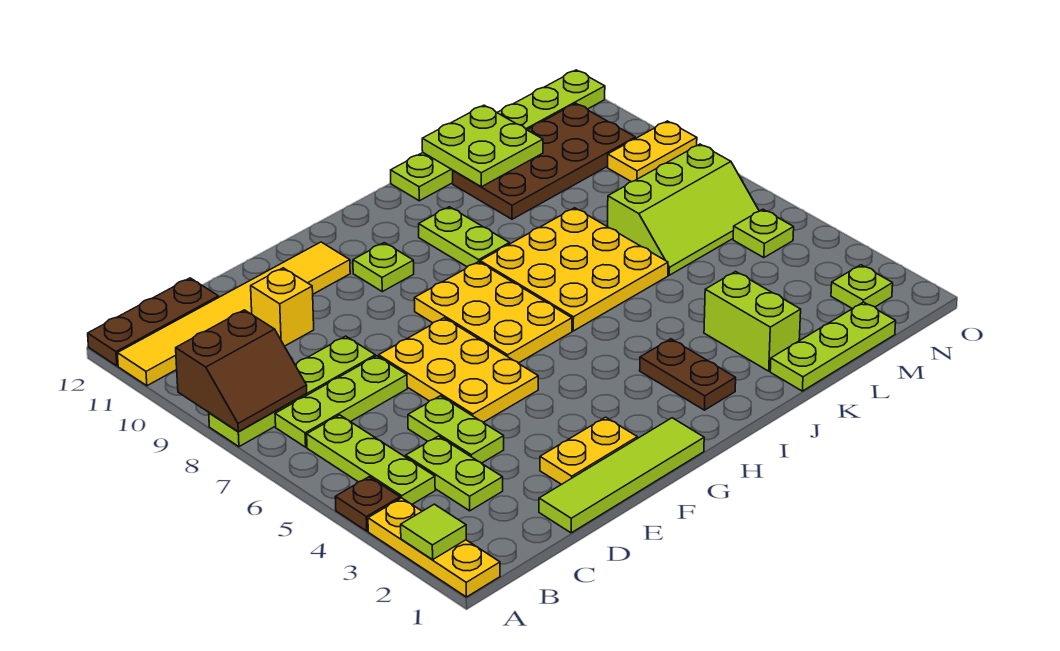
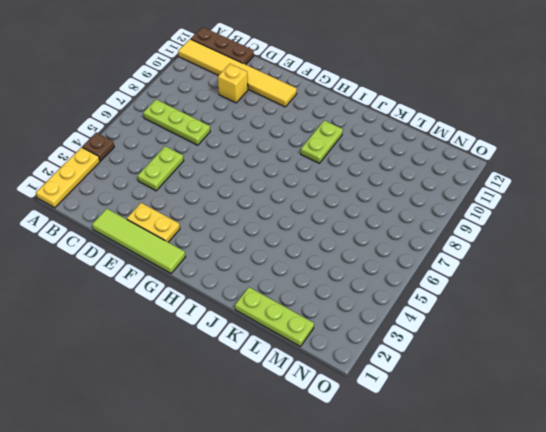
none -> lime plate A8:D8 level 1
none -> lime plate B4:B6 level 1
none -> lime plate C3:C4 level 1

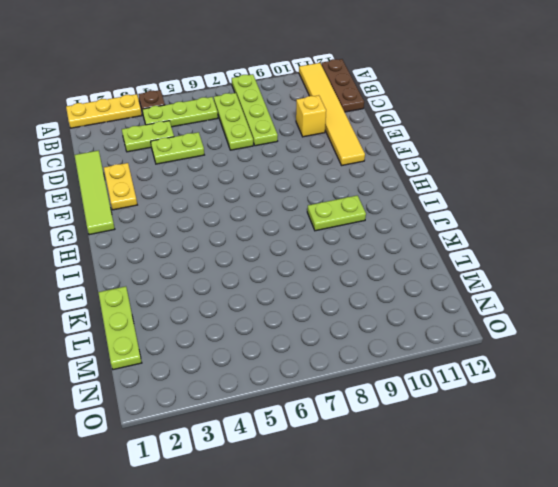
none -> yellow plate E5:F7 level 1
none -> yellow plate G6:H8 level 1
none -> lime plate G10 level 1

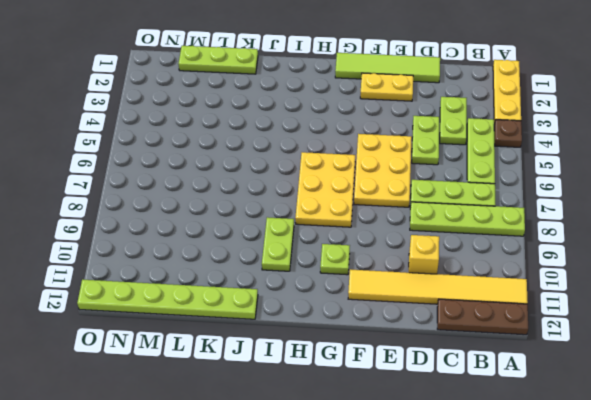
none -> brown plate I2:I3 level 1
none -> yellow plate I6:K8 level 1
none -> lime brick K2:K3 level 1

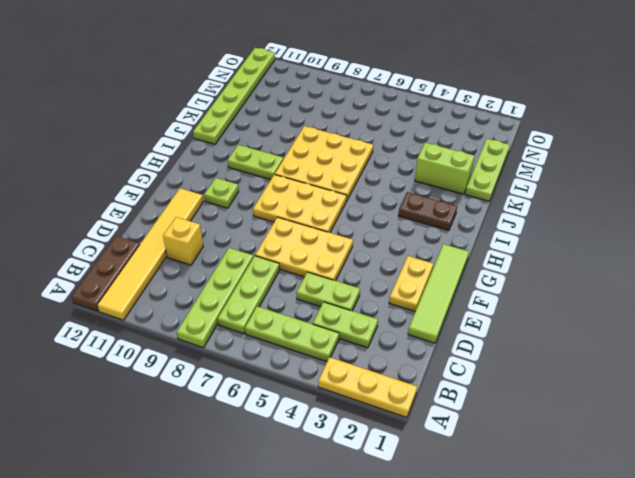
none -> brown plate A4 level 1
none -> brown plate K10:N11 level 1
none -> lime slope L6:N7 level 1 top 7

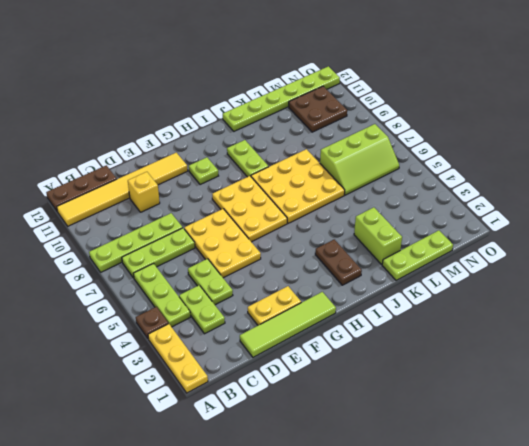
brown plate M10:N11 level 1 -> brown plate K10:N11 level 1
none -> lime plate N2 level 1
none -> lime plate N5 level 1
none -> yellow plate N9:O9 level 1

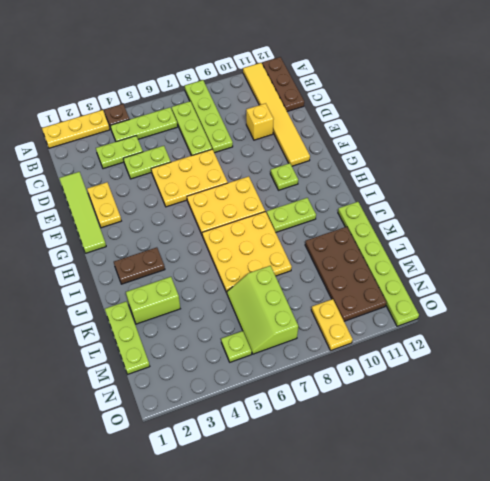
none -> lime plate N2 level 1
none -> lime tile A2 level 2
none -> brown slope A8:B9 level 2 top 9

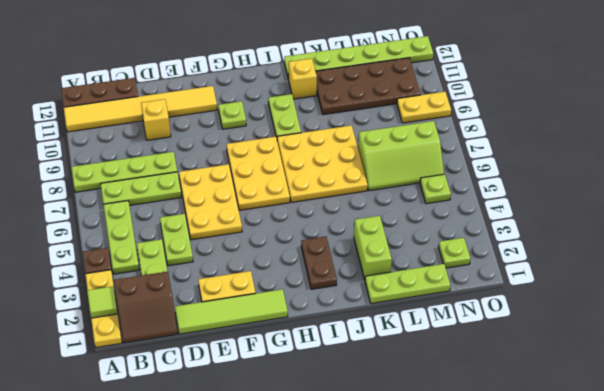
brown slope B1:C2 level 1 top 2 -> brown slope A8:B9 level 2 top 9
yellow brick J11 level 1 -> none
none -> lime plate K11:L12 level 2

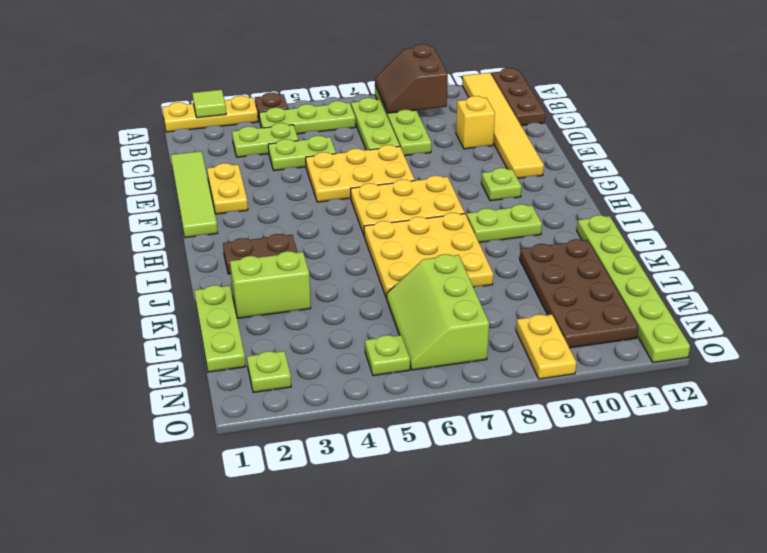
none -> lime plate K11:L12 level 2

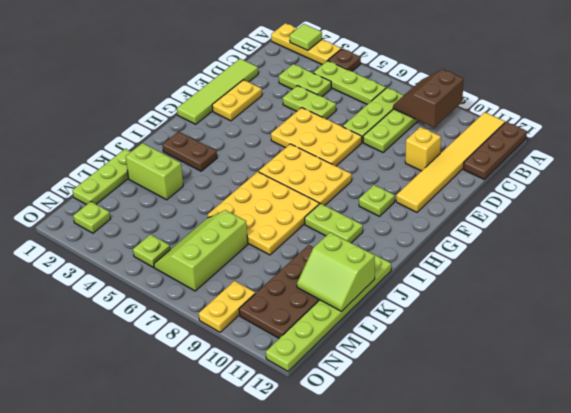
lime slope K11:L12 level 2 top K -> lime plate K11:L12 level 2

